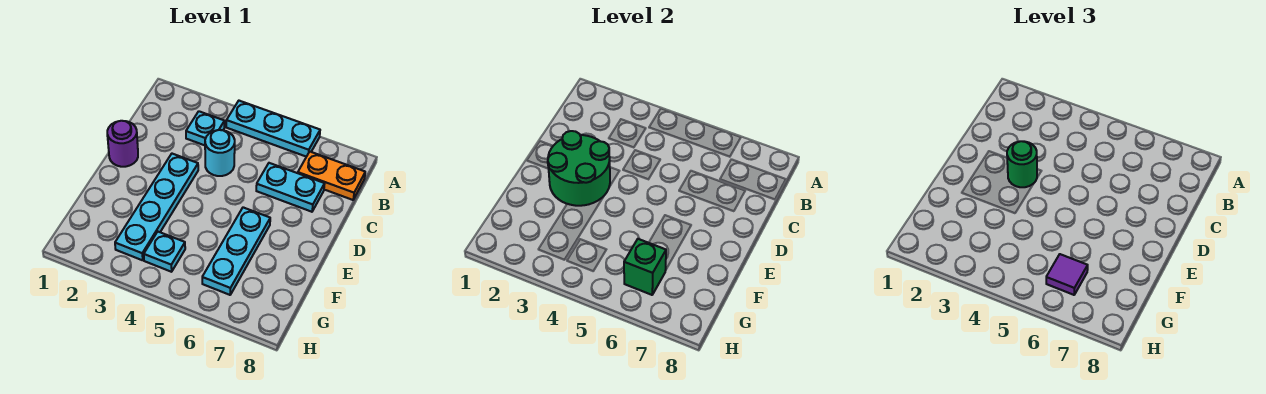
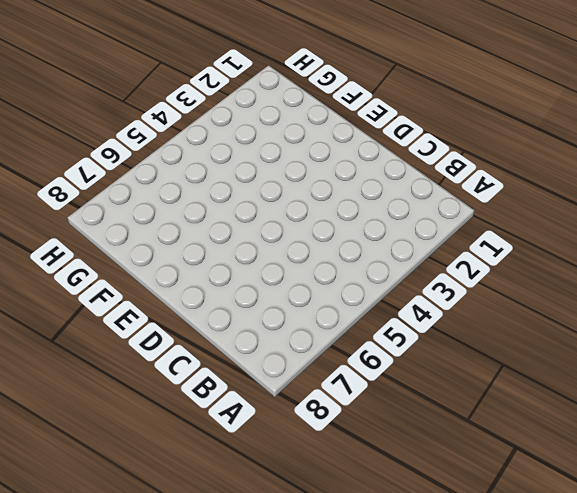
none -> cyan plate A4:A6 level 1
none -> cyan plate B3 level 1
none -> orange plate B7:B8 level 1

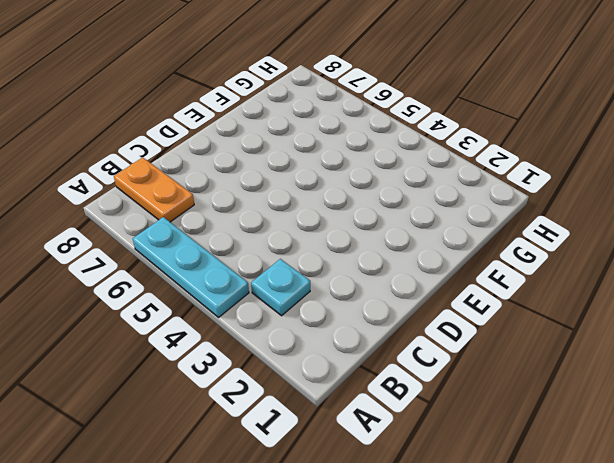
none -> cyan round brick C4 level 1
none -> cyan plate C6:C7 level 1
none -> purple round brick D1 level 1

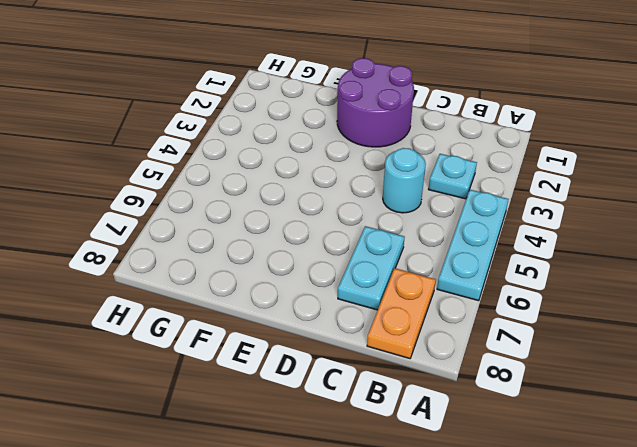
purple round brick D1:E2 level 1 -> purple round brick D1 level 1
none -> cyan plate D3:G3 level 1
none -> cyan plate E6:G6 level 1
none -> cyan plate G4 level 1

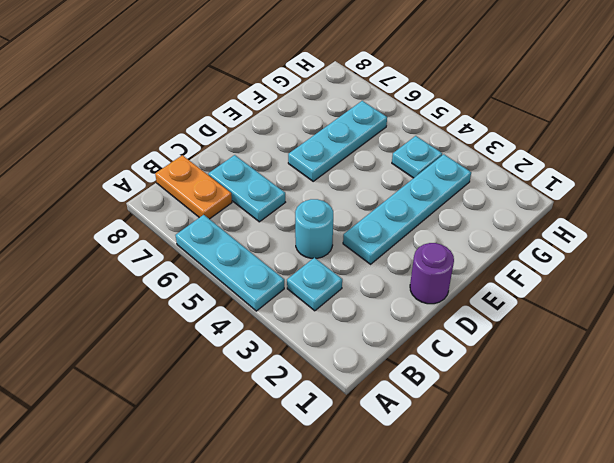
none -> green round brick D2:E3 level 2
none -> green brick G6 level 2
none -> green round brick D3 level 3

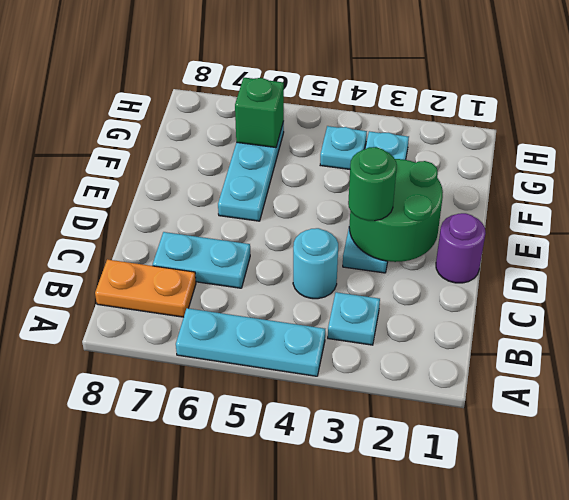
none -> purple tile G6 level 3

